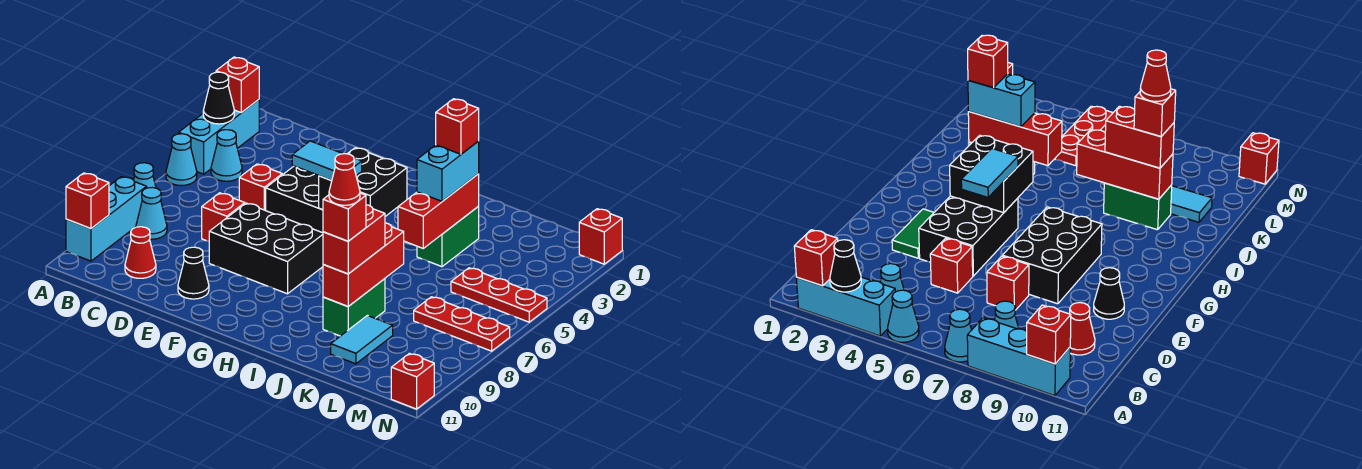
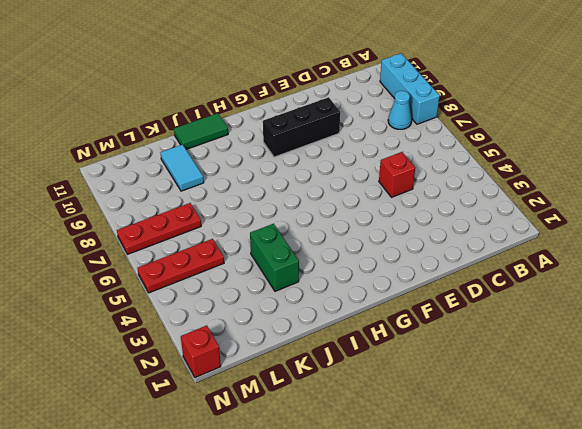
black brick E9:G9 level 1 -> none
green tile I11:J11 level 1 -> green tile E3:F3 level 1
none -> cyan brick A2:A4 level 1
none -> cyan cone A5 level 1
none -> cyan cone A7 level 1
none -> cyan cone B4 level 1

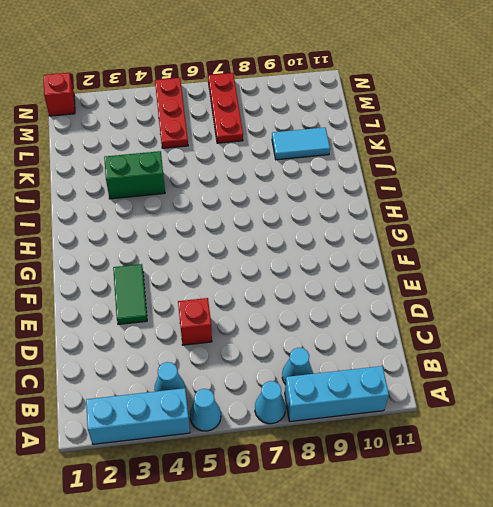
none -> red cone C10 level 1
none -> red brick D7 level 1
none -> black brick E4:G5 level 1
none -> black brick E7:G8 level 1

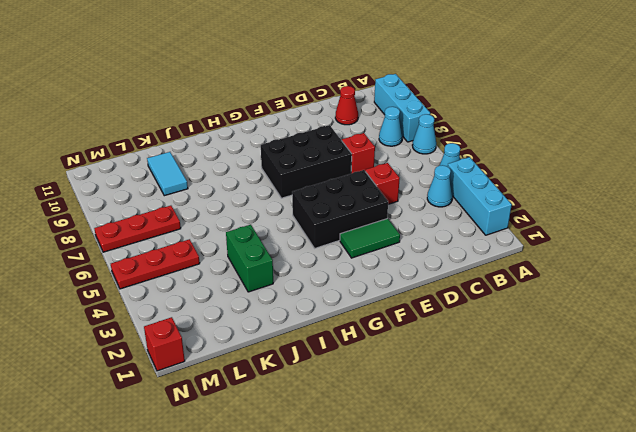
none -> black cone E10 level 1
none -> green brick J8:J9 level 1
none -> red brick N11 level 1
none -> red brick A2 level 2

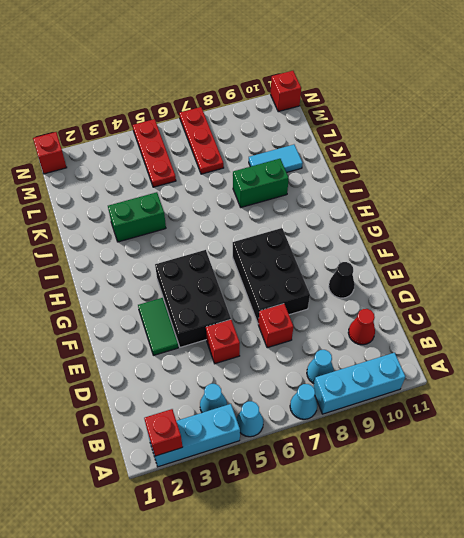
none -> black cone A3 level 2
none -> red brick A10 level 2
none -> black brick G4:H5 level 2
none -> red brick J3:J5 level 2

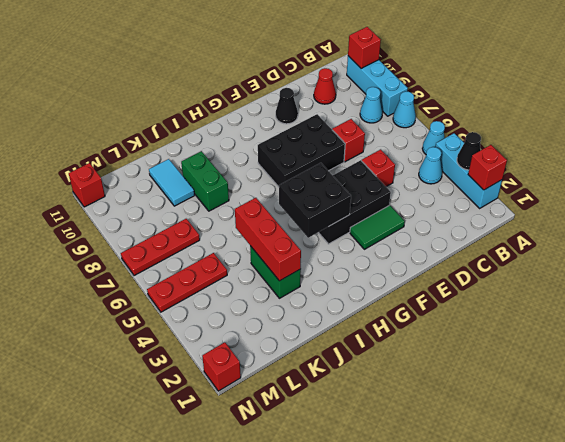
none -> red brick J7:J9 level 2
none -> cyan tile F5:G5 level 3
none -> cyan brick J3:J4 level 3
none -> red brick J8:J9 level 3

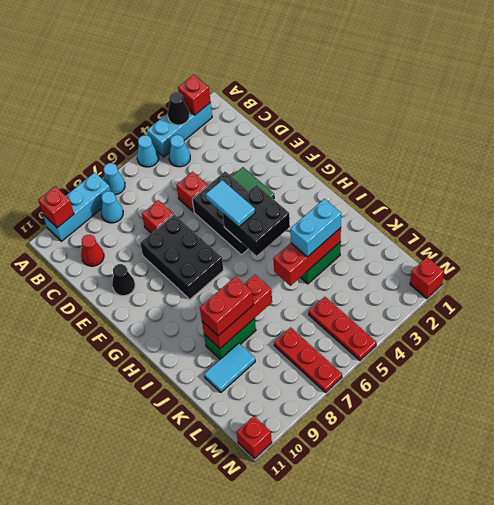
none -> red brick J3 level 4
none -> red brick J9 level 4
none -> red cone J9 level 5

